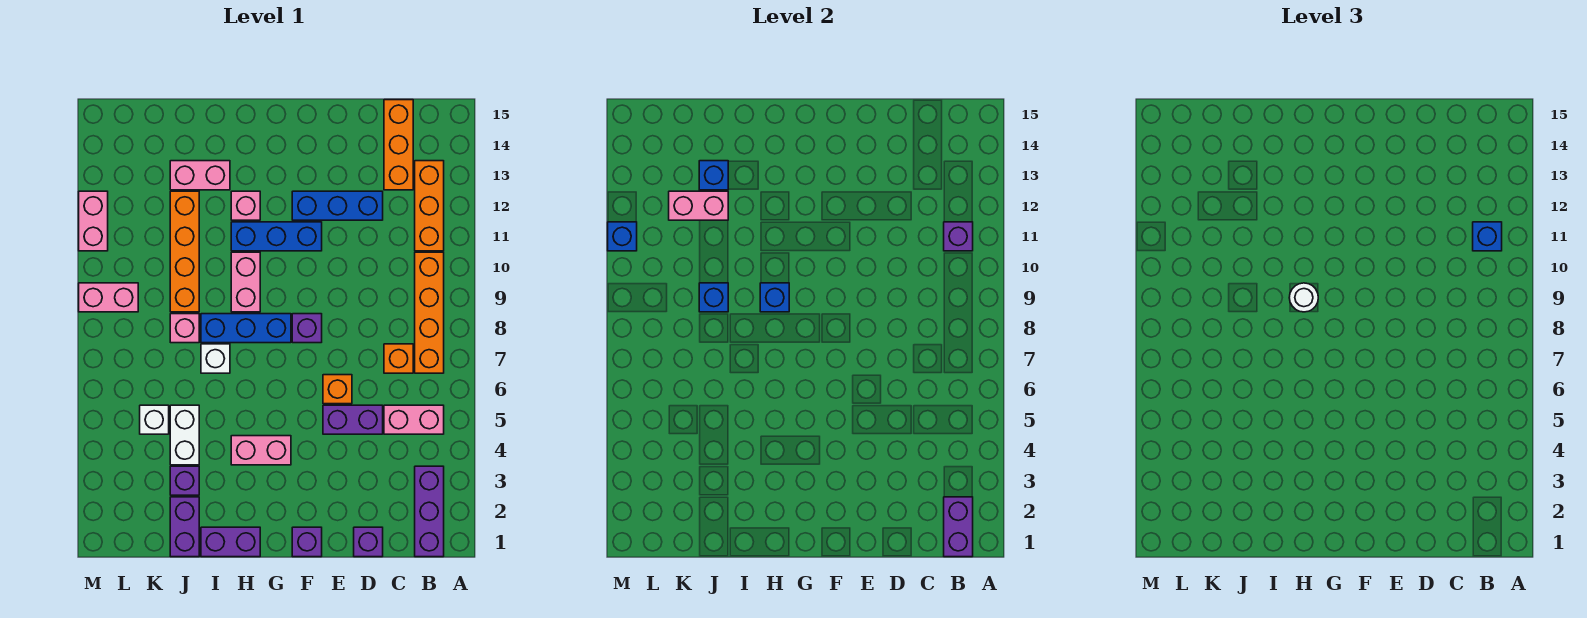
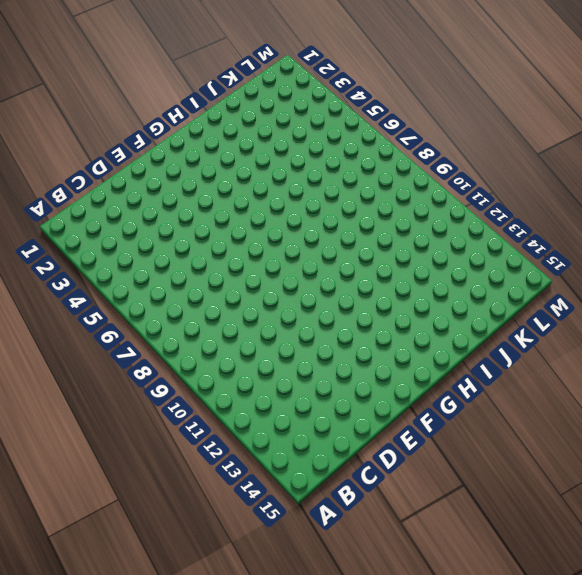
none -> purple brick B1:B3 level 1
none -> pink brick B5:C5 level 1
none -> orange brick B7:B10 level 1
none -> orange brick B11:B13 level 1

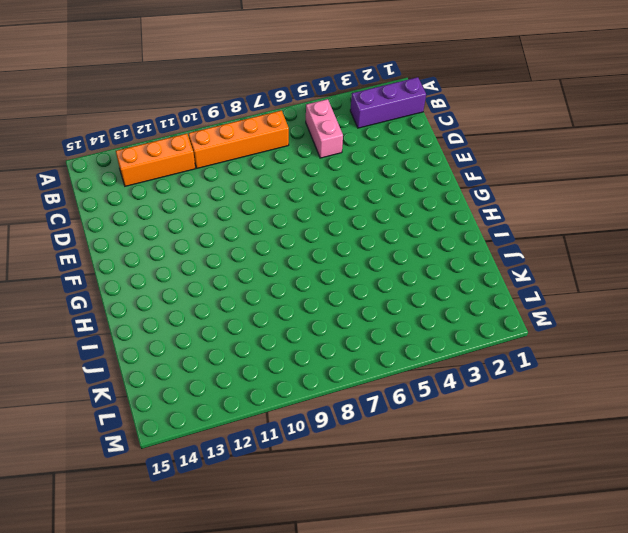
none -> orange brick C7 level 1
none -> orange brick C13:C15 level 1
none -> purple brick D1 level 1
none -> purple brick D5:E5 level 1

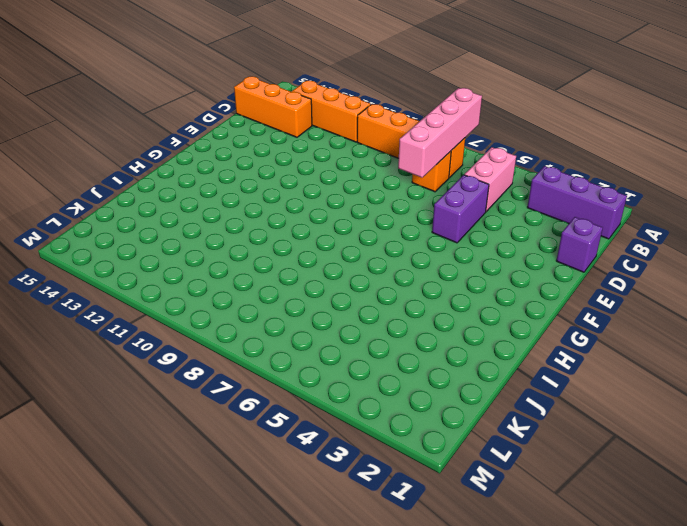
pink brick A7:D7 level 2 -> none
none -> blue brick D12:F12 level 1
none -> orange brick E6 level 1
none -> purple brick F1 level 1
none -> purple brick F8 level 1

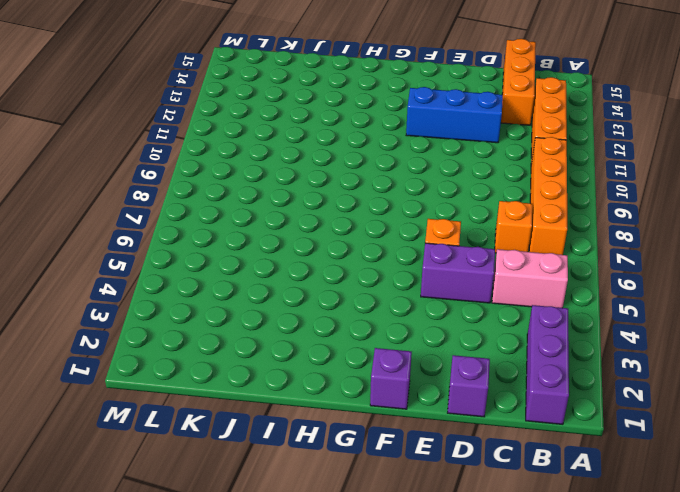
none -> purple brick F8 level 1
none -> blue brick F11:H11 level 1
none -> pink brick G4:H4 level 1
none -> blue brick G8:I8 level 1

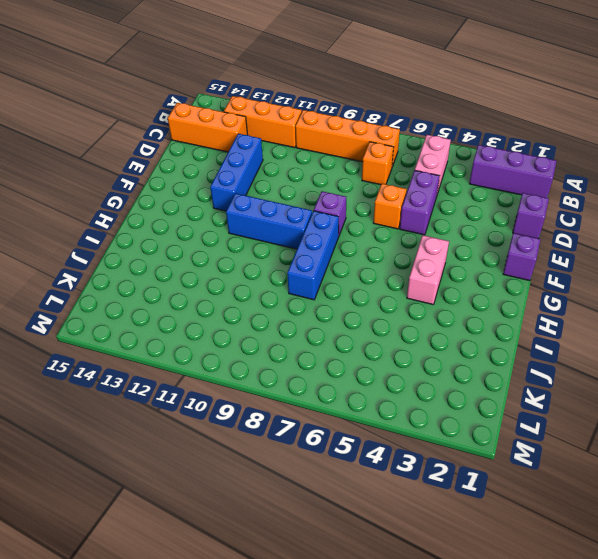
blue brick G9:G11 level 1 -> blue brick F11:H11 level 1
none -> purple brick H1:I1 level 1
none -> pink brick H9:H10 level 1
none -> pink brick H12 level 1
none -> white brick I7 level 1

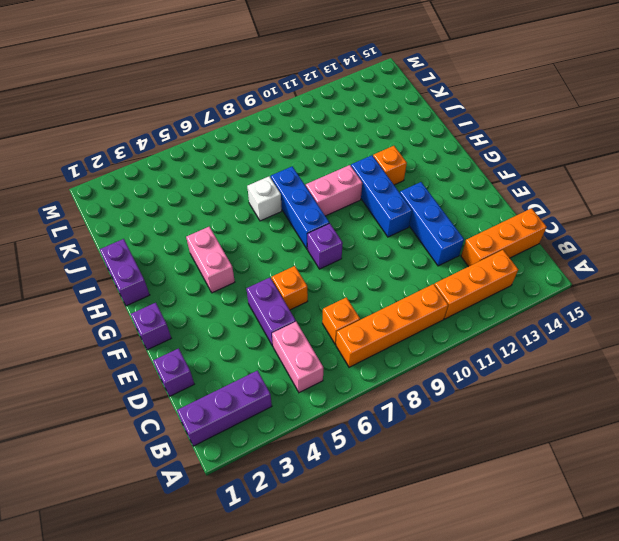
orange brick H12 level 1 -> pink brick H12 level 1
none -> pink brick I13:J13 level 1
none -> purple brick J1:J2 level 1
none -> purple brick J3 level 1
none -> white brick J4:J5 level 1

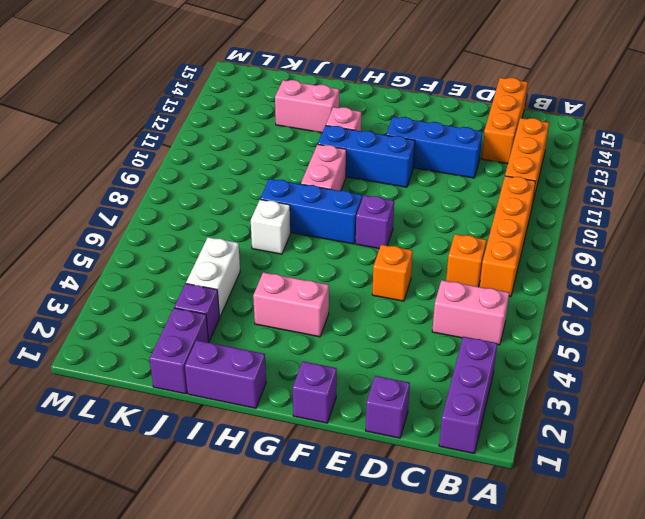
none -> purple brick D5:E5 level 1
none -> pink brick J8 level 1
none -> orange brick J9:J12 level 1
none -> white brick K5 level 1

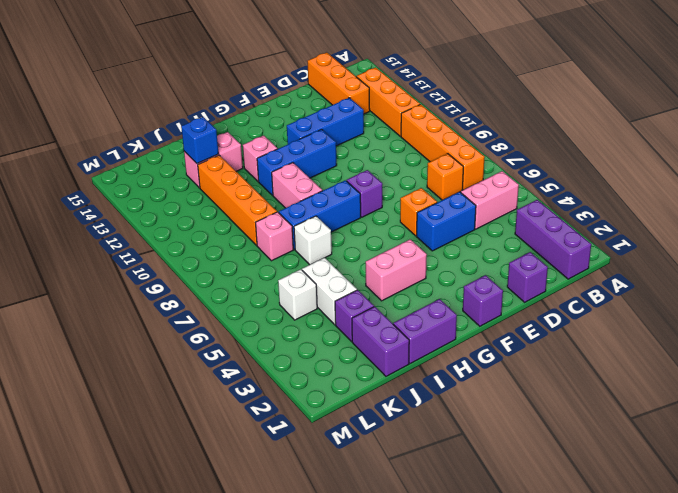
blue brick D5:E5 level 1 -> purple brick D5:E5 level 1
none -> pink brick L9:M9 level 1
none -> pink brick M11:M12 level 1
none -> purple brick B1:B2 level 2
none -> purple brick B11 level 2

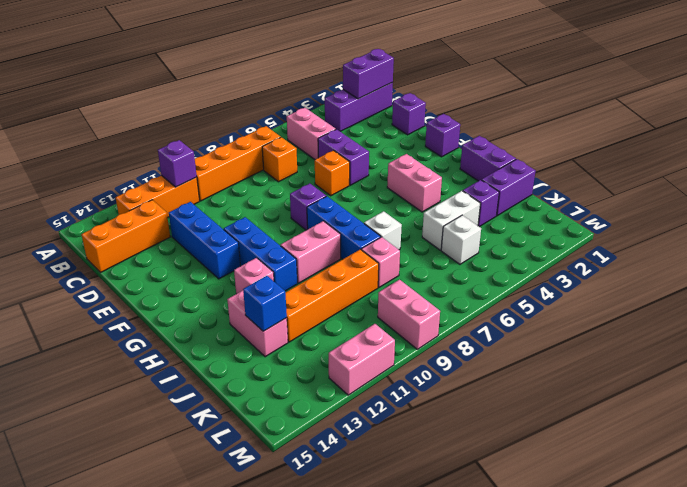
none -> blue brick H9 level 2
none -> blue brick J9 level 2
none -> pink brick J12:K12 level 2
none -> blue brick M11 level 2

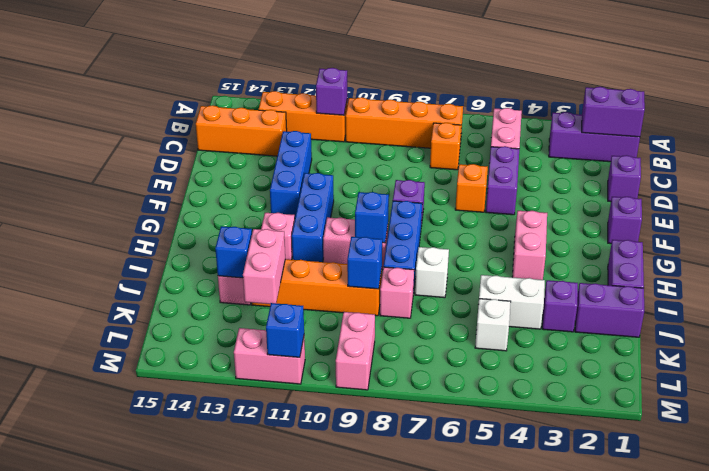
none -> blue brick B11 level 3
none -> white round brick H9 level 3

